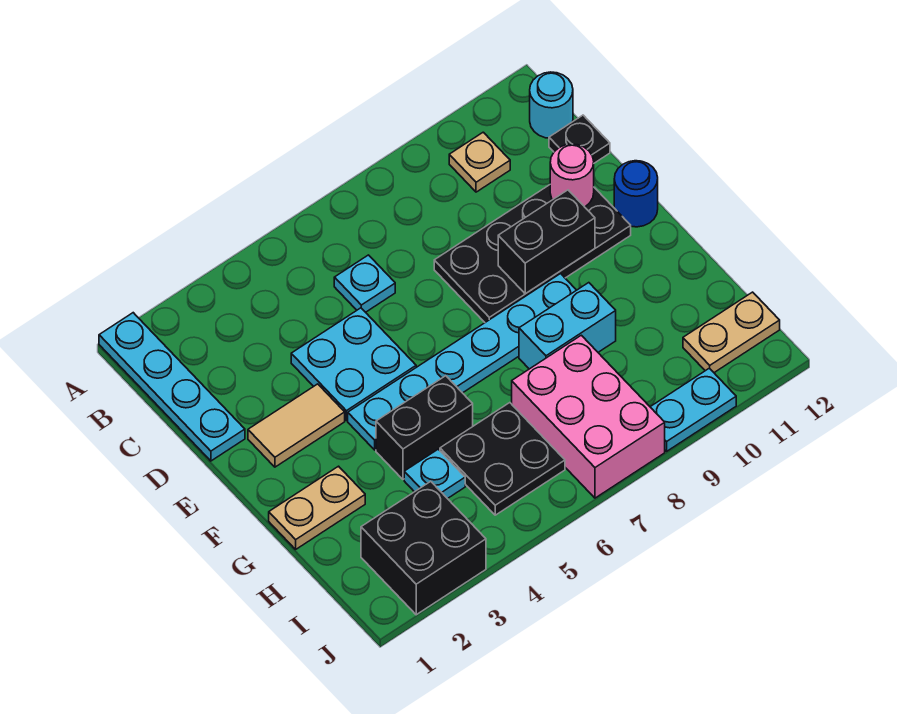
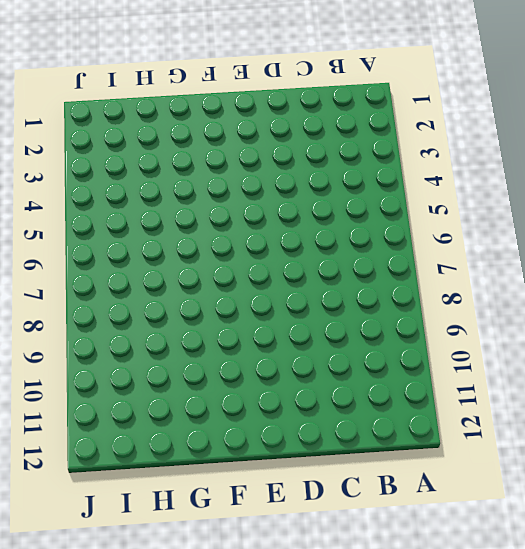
none -> cyan plate A1:D1 level 1
none -> tan plate B10 level 1
none -> cyan round brick B12 level 1

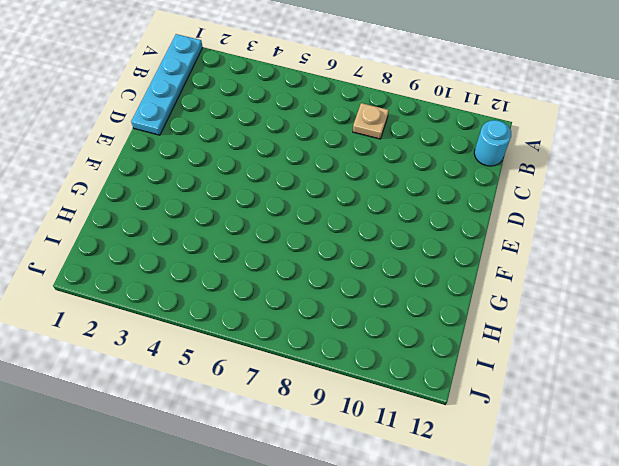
tan plate B8 level 1 -> tan plate B10 level 1
none -> cyan plate C6 level 1
none -> black plate C12 level 1
none -> cyan plate D4:E5 level 1

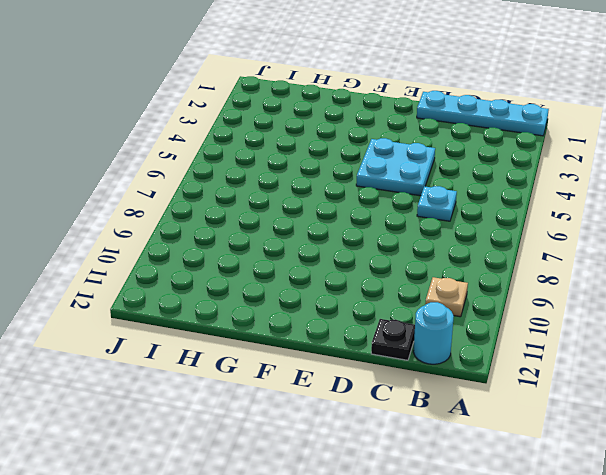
none -> black plate D8:E11 level 1
none -> tan tile E2:E3 level 1
none -> blue round brick E12 level 1

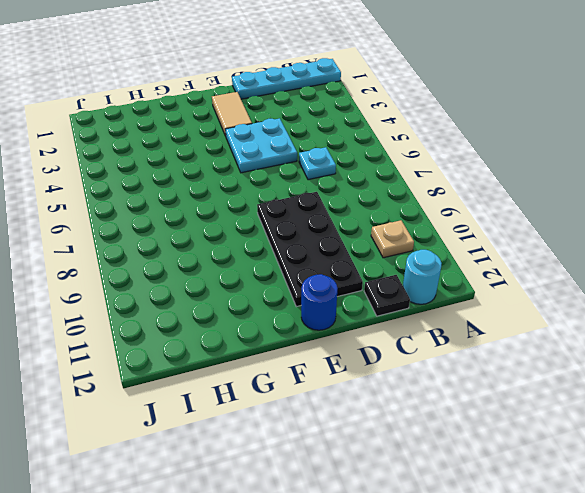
none -> cyan plate F4:F9 level 1
none -> tan plate G1:G2 level 1
none -> black brick G4:G5 level 1

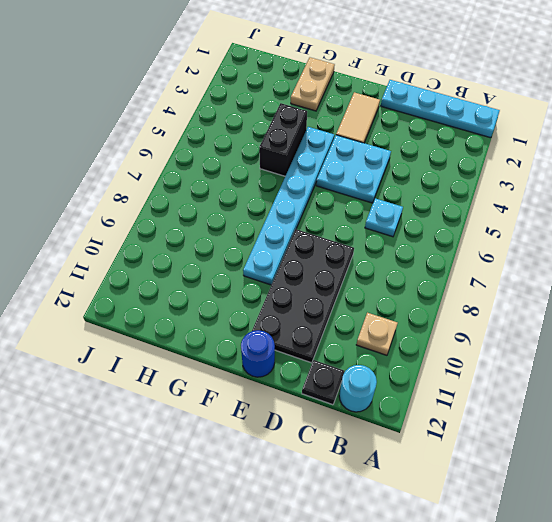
none -> cyan brick G8:G9 level 1
none -> cyan plate H4 level 1
none -> black plate H5:I6 level 1

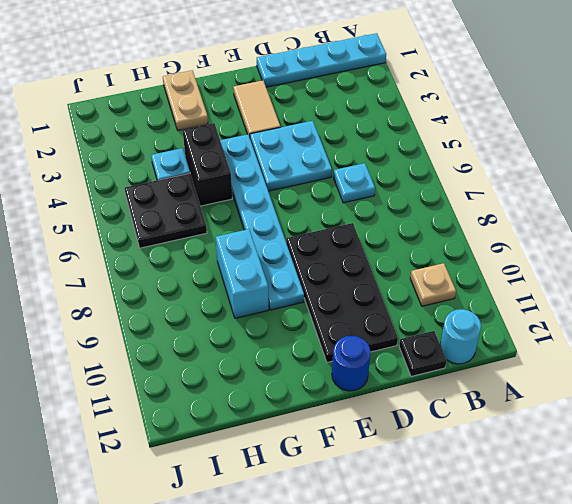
none -> pink brick H7:J8 level 1
none -> black brick I2:J3 level 1
none -> tan plate I11:I12 level 1

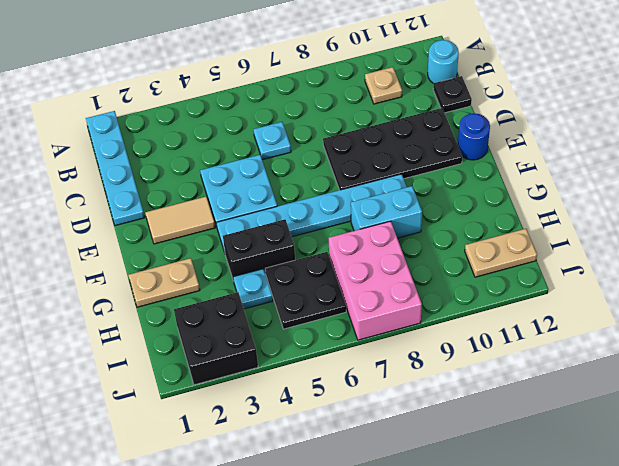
none -> cyan plate J9:J10 level 1
none -> pink round brick D11 level 2
none -> black brick E9:E10 level 2

